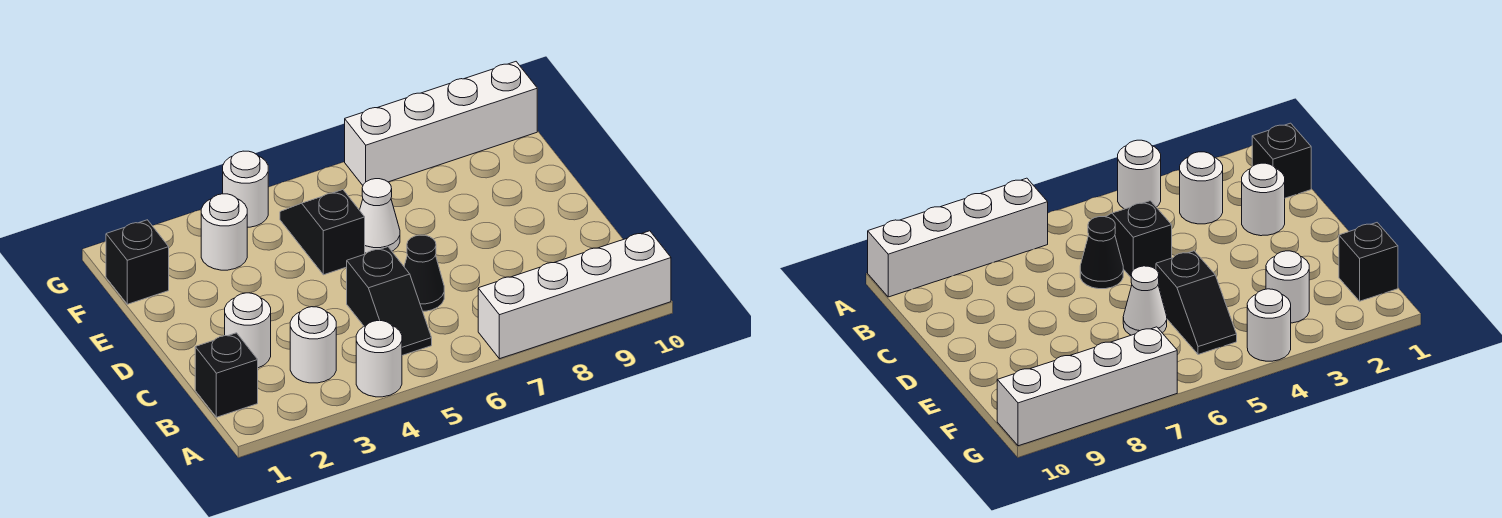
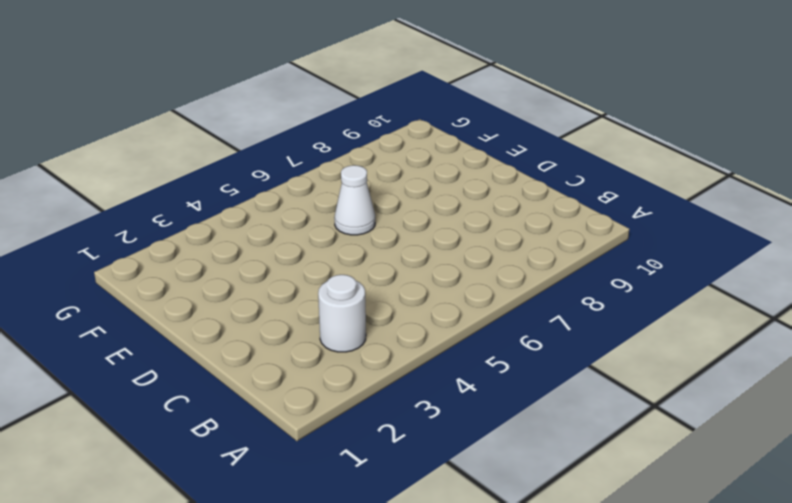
none -> white round brick A4 level 1
none -> white brick A7:A10 level 1
none -> black brick B1 level 1

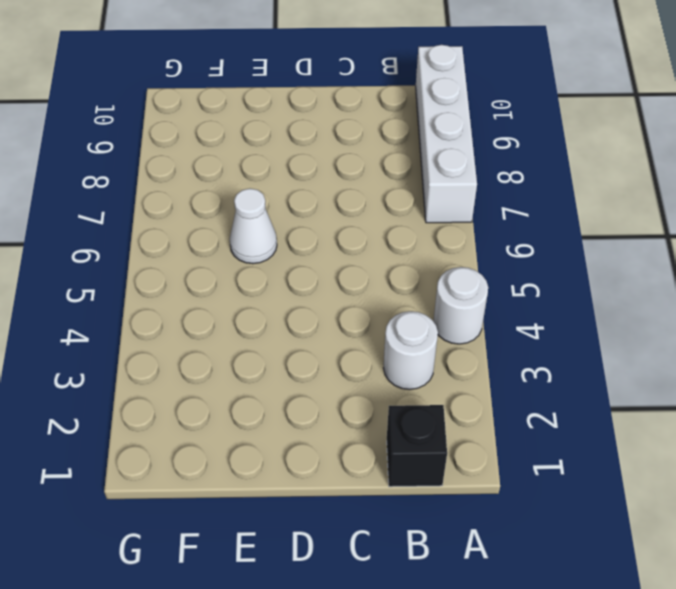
none -> black slope B5:C5 level 1 top C
none -> white round brick C2 level 1
none -> black cone C6 level 1

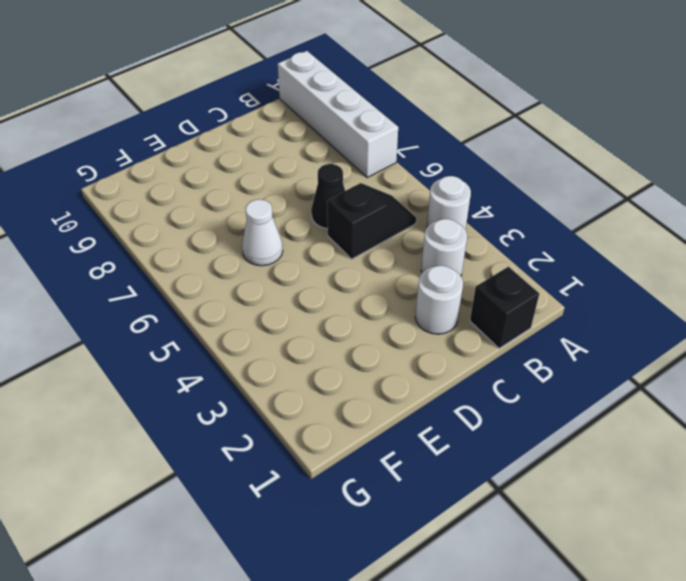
none -> black slope E5:F5 level 1 top E
none -> black brick F1 level 1
none -> white round brick F3 level 1

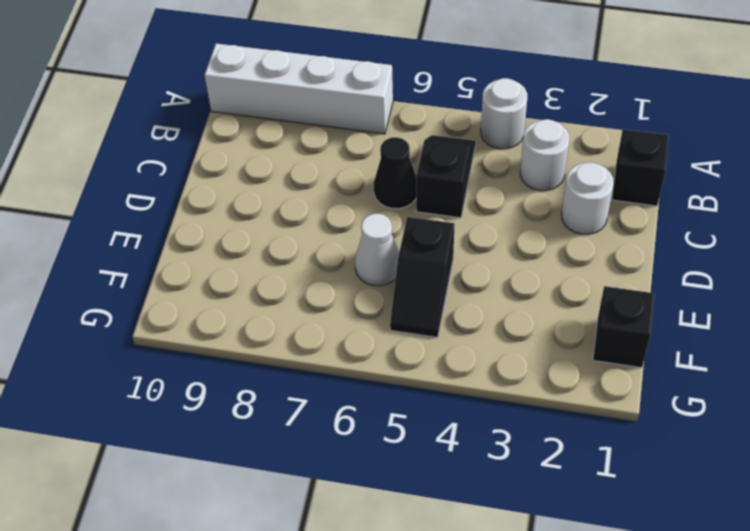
none -> white round brick F3 level 1
none -> white round brick G4 level 1
none -> white brick G7:G10 level 1

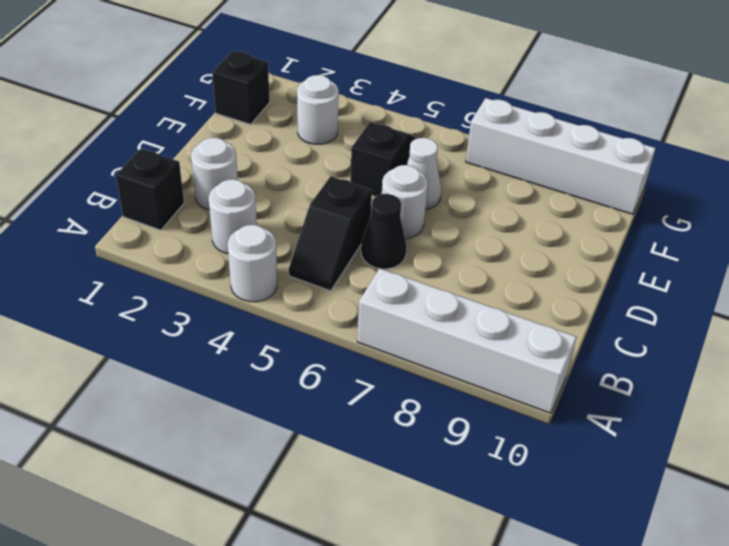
white round brick D6 level 1 -> white round brick G4 level 1

